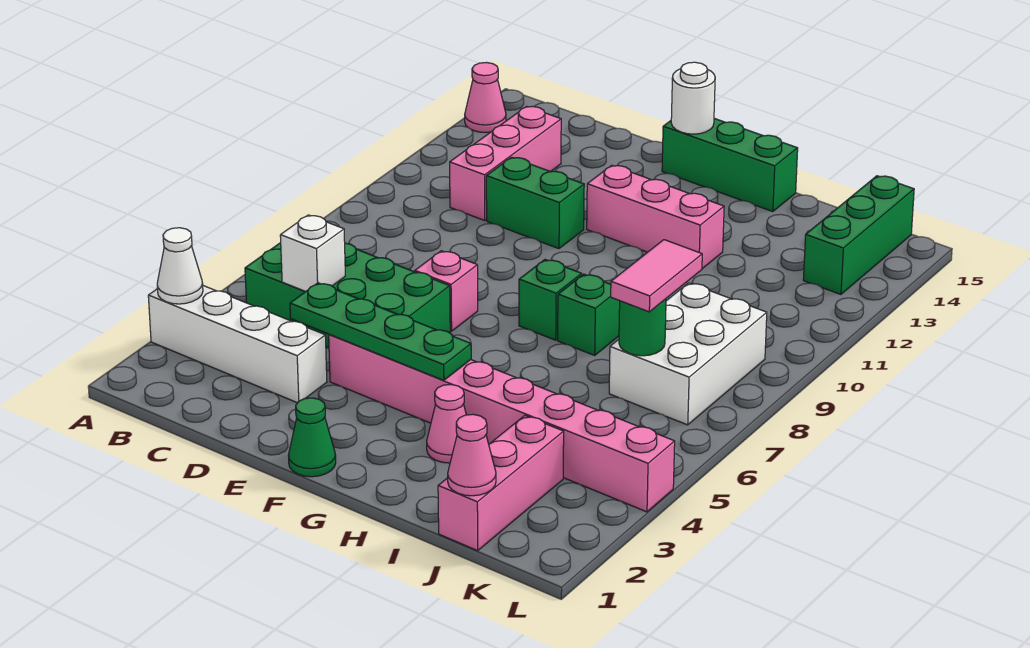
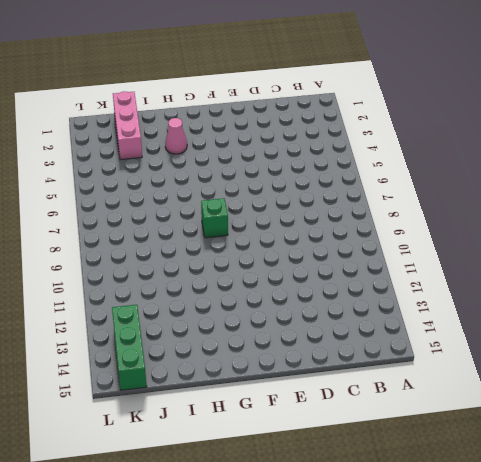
none -> white brick A3:D3 level 1
none -> pink cone A14 level 1
none -> green brick B5:E6 level 1

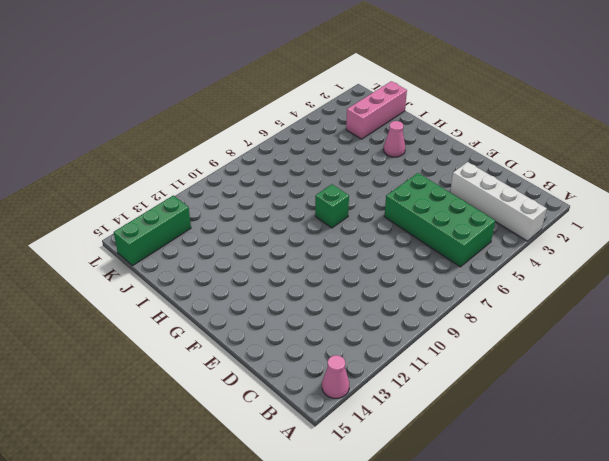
none -> pink brick C11:C13 level 1
none -> green brick D11:E11 level 1
none -> pink brick E4:L4 level 1

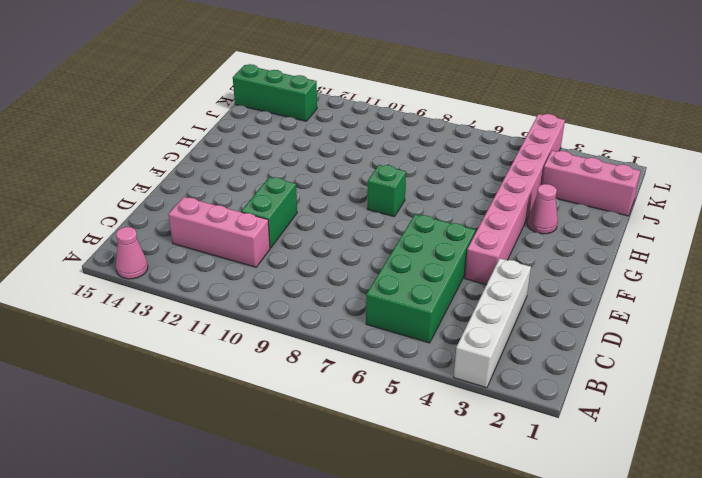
none -> pink brick E7 level 1
none -> green cone F1 level 1
none -> pink brick F12:H12 level 1

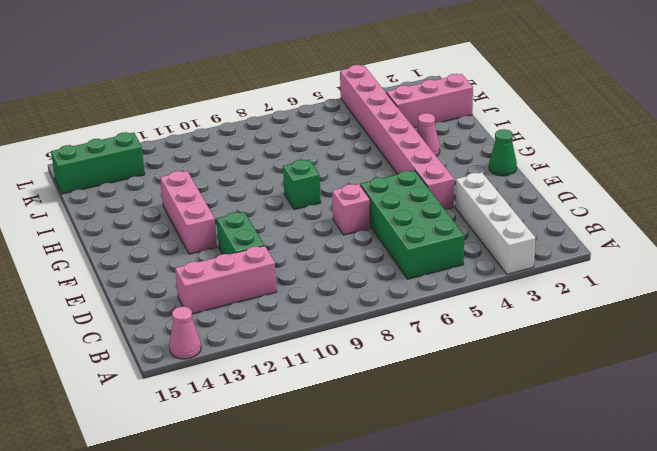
none -> green brick F15:H15 level 1
none -> green brick H8 level 1
none -> white brick J7:K9 level 1

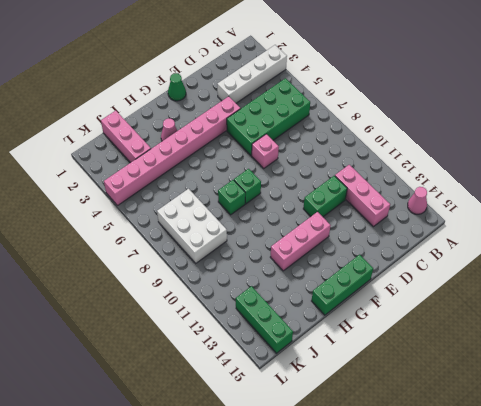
none -> white cone A3 level 2
none -> white brick C5 level 2
none -> green plate D4:G4 level 2

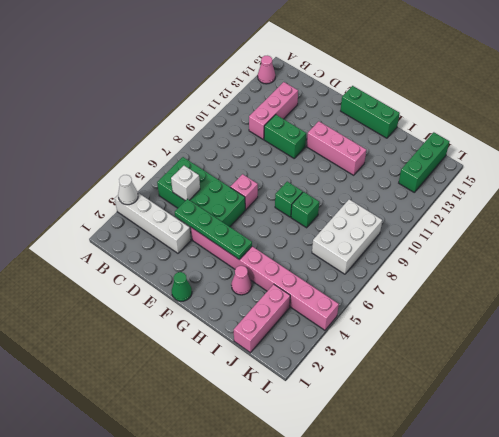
none -> white round brick F15 level 2
none -> pink cone J1 level 2
none -> green round brick J7 level 2

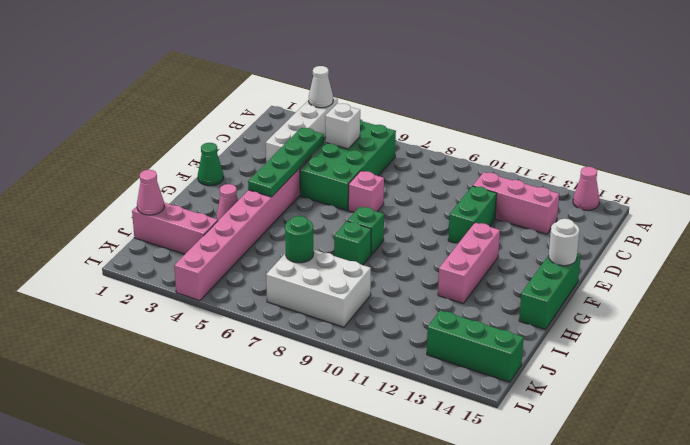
none -> pink tile J7:J8 level 3

